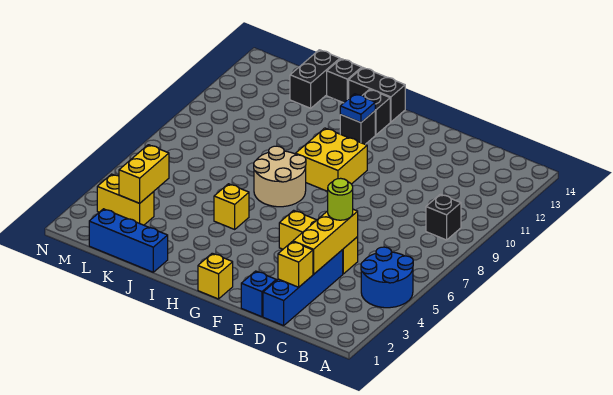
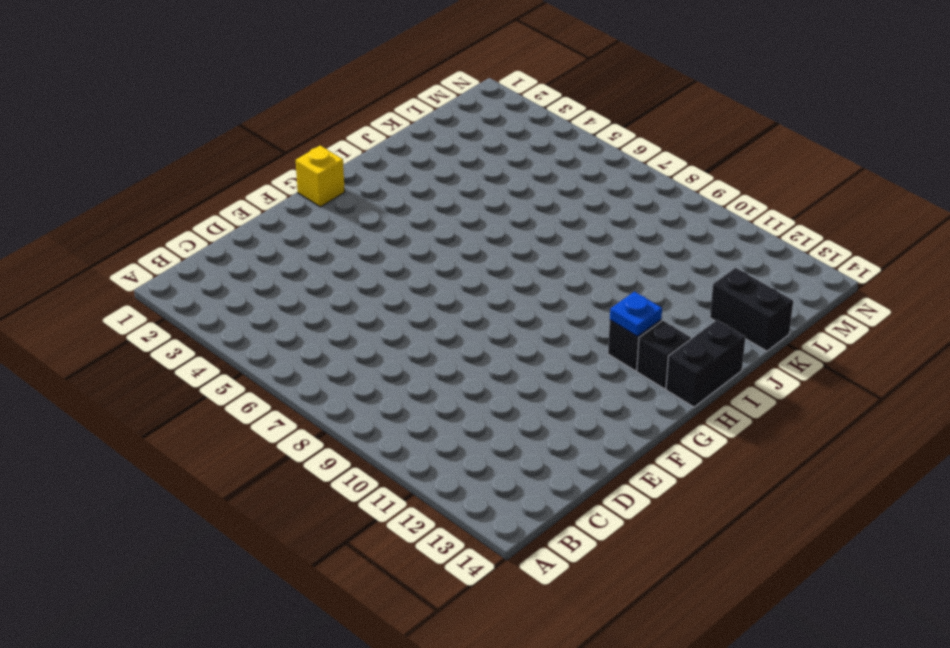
none -> blue round brick A4:B5 level 1
none -> black brick B9 level 1
none -> blue brick D1:D4 level 1

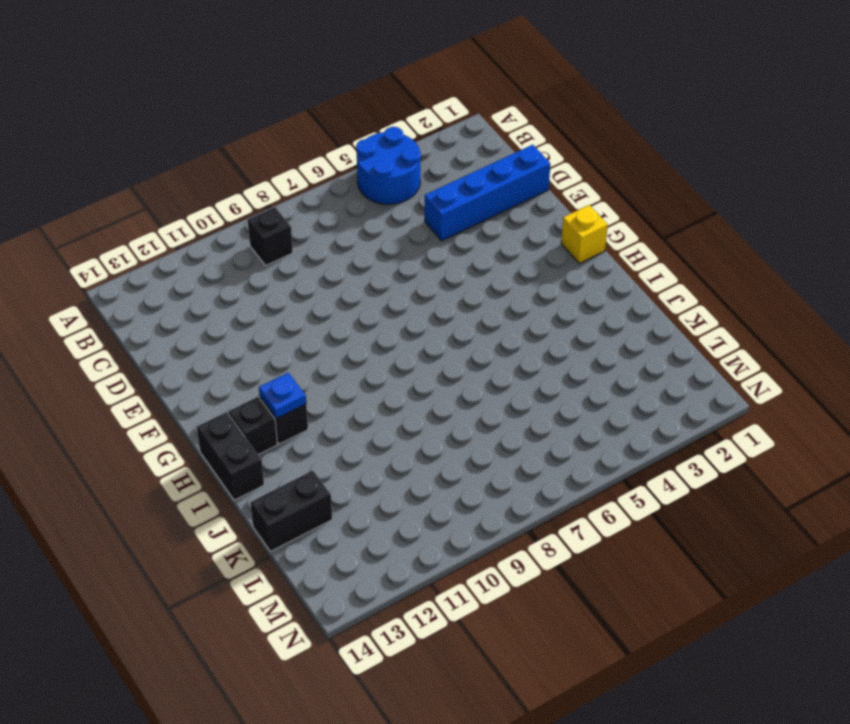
none -> yellow brick D5:F5 level 1
none -> blue brick E1 level 1
none -> yellow brick G9:H10 level 1

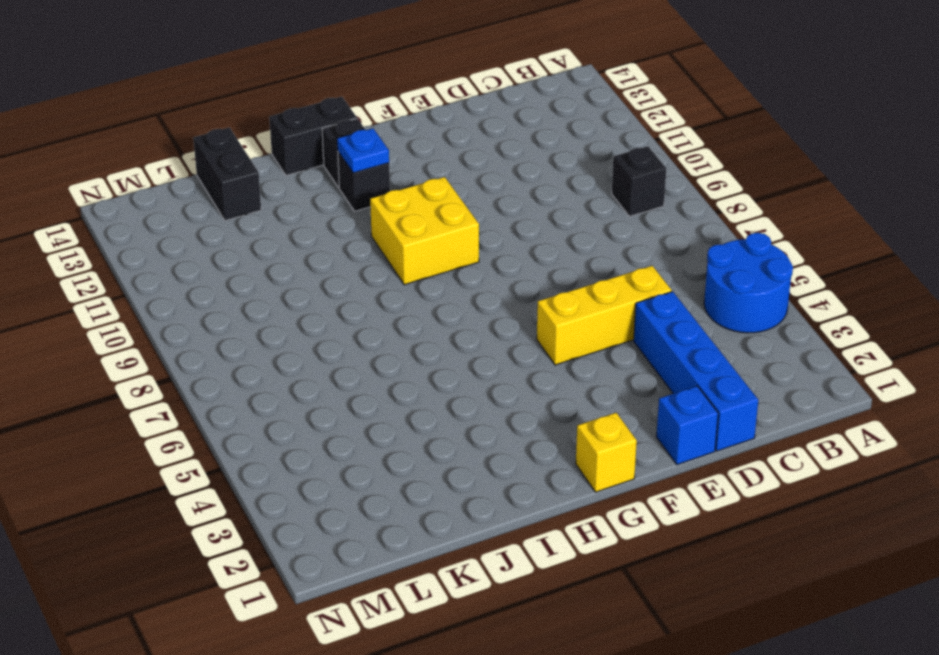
none -> tan round brick H7:I8 level 1
none -> yellow brick I5 level 1
none -> blue brick J1:L1 level 1

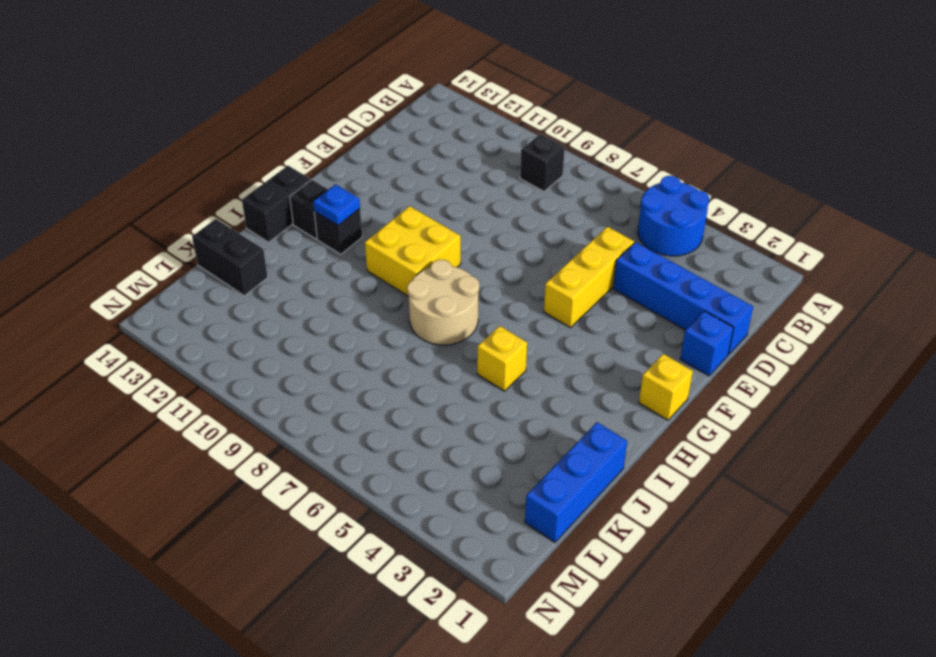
none -> black brick J14 level 1
none -> yellow brick L3:M3 level 1
none -> yellow brick D2 level 2

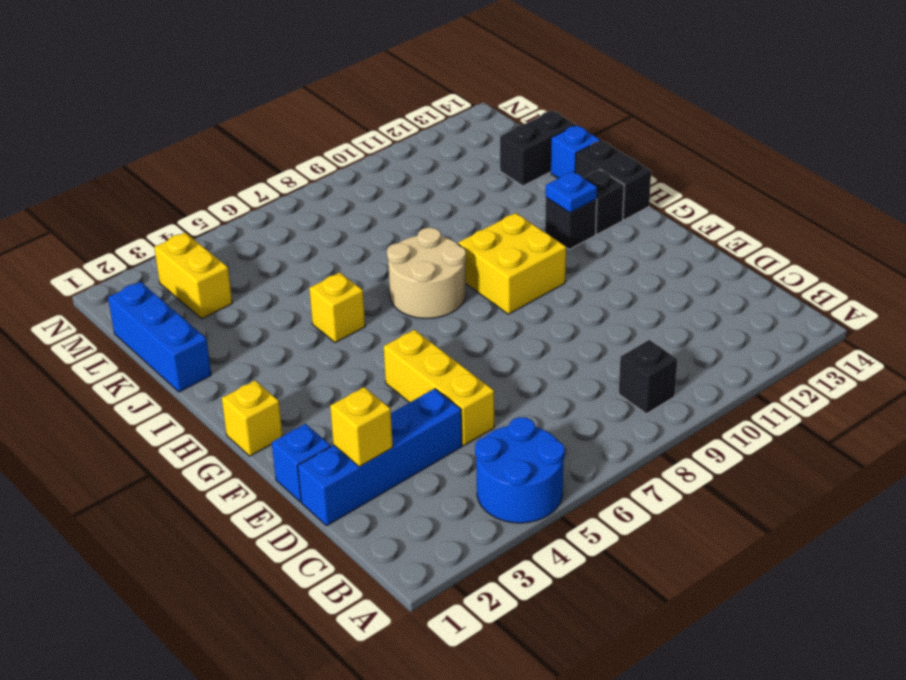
blue brick J14 level 1 -> black brick J14 level 1
none -> yellow brick D3:D5 level 2
none -> yellow brick L3:L4 level 2
none -> lime round brick D5 level 3

